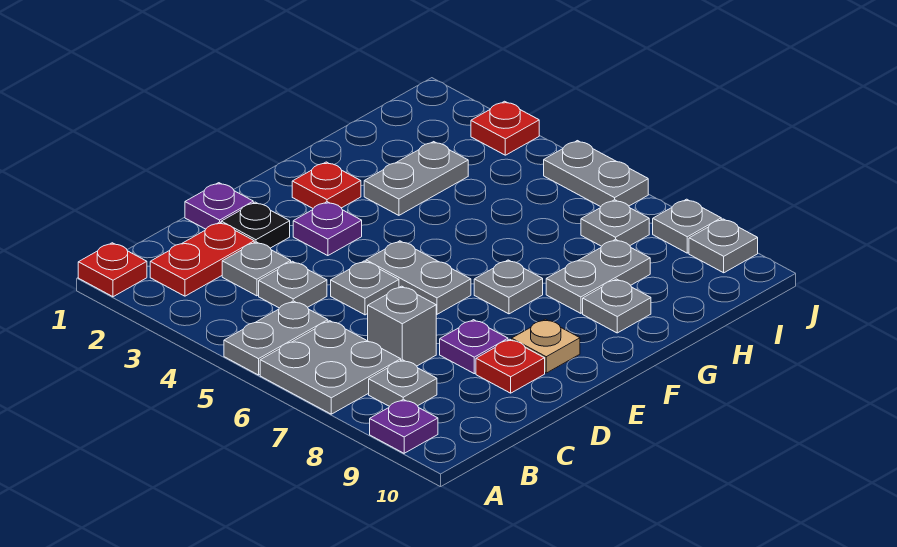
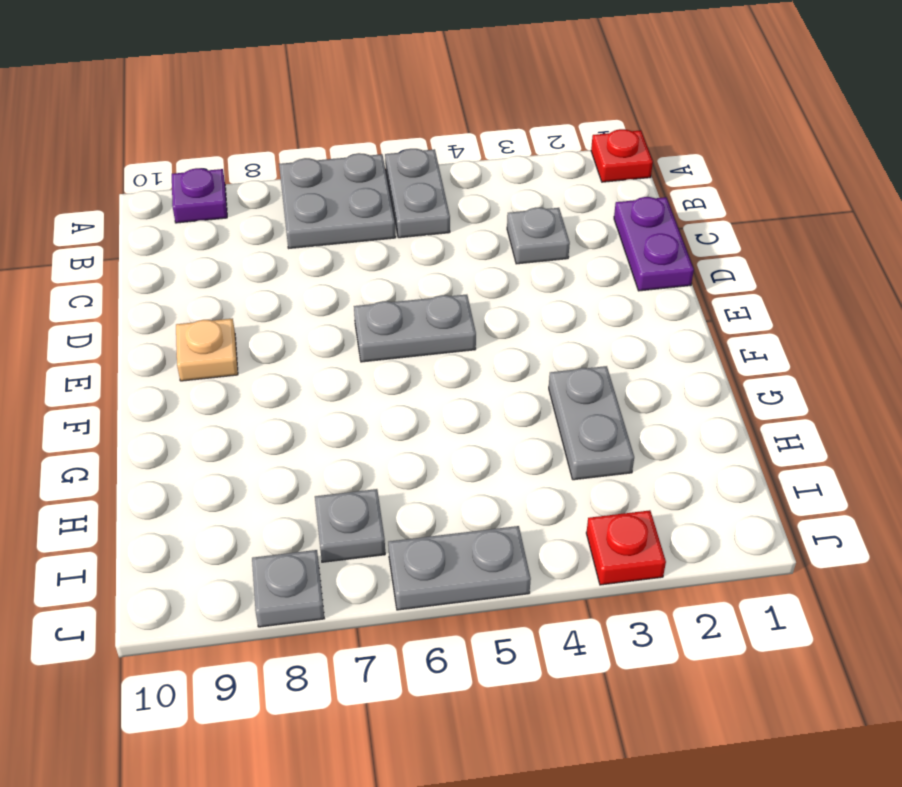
purple plate C1:D1 level 1 -> purple plate D1 level 1
none -> red plate B2:C2 level 1
none -> grey plate B8 level 1
none -> grey plate C4 level 1

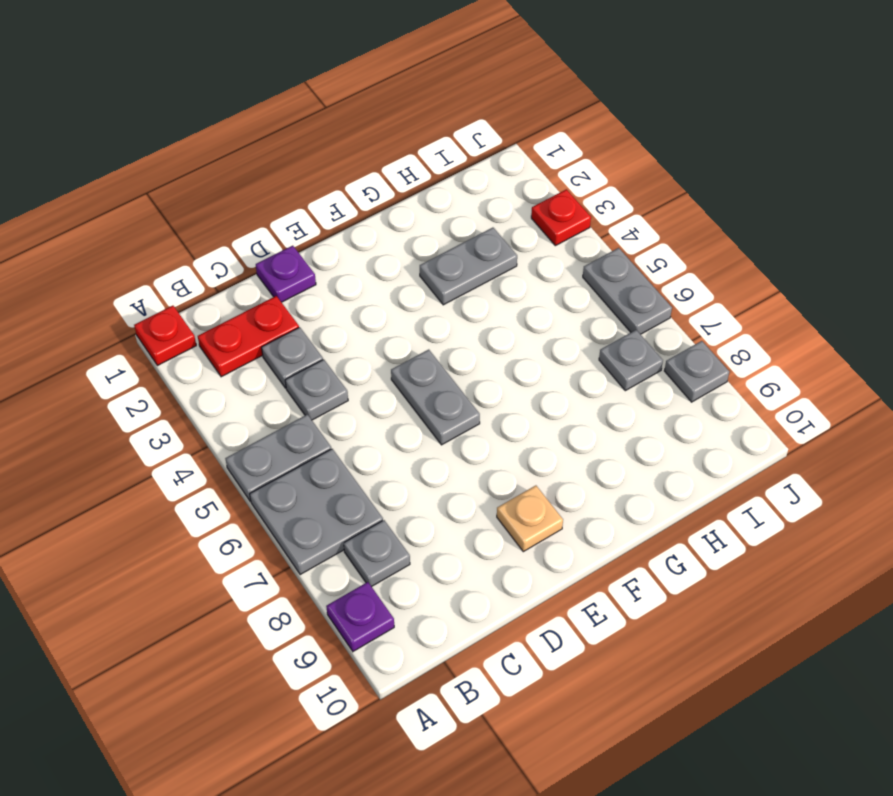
none -> grey brick C7 level 1
none -> black plate D2 level 1
none -> grey plate D5 level 1

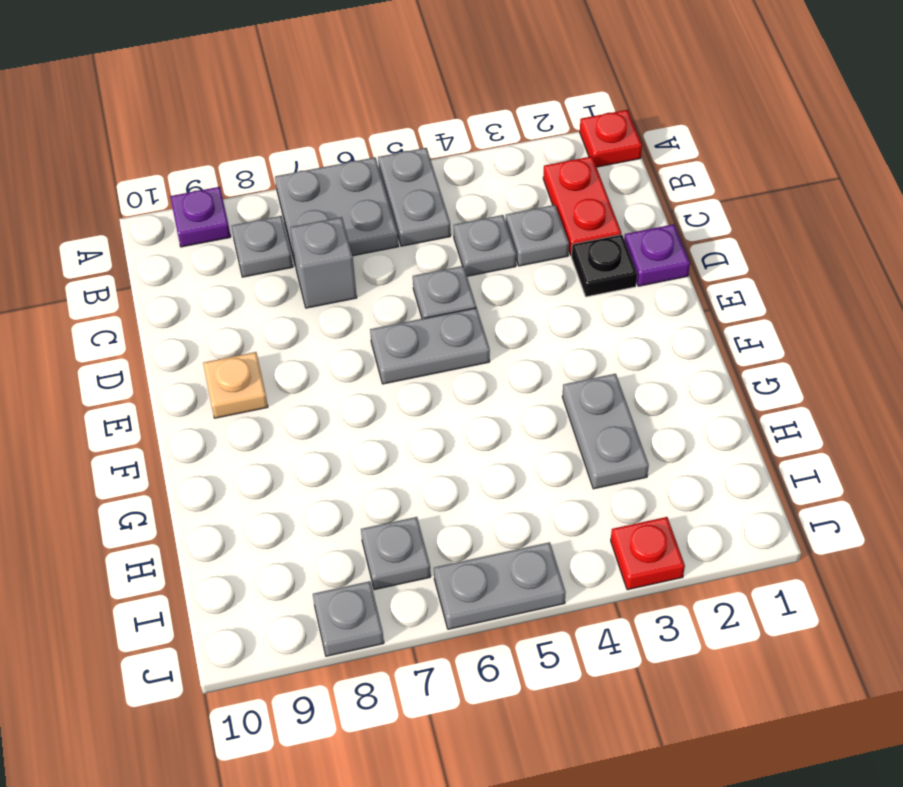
none -> purple plate D8 level 1
none -> red plate D9 level 1
none -> purple plate E3 level 1

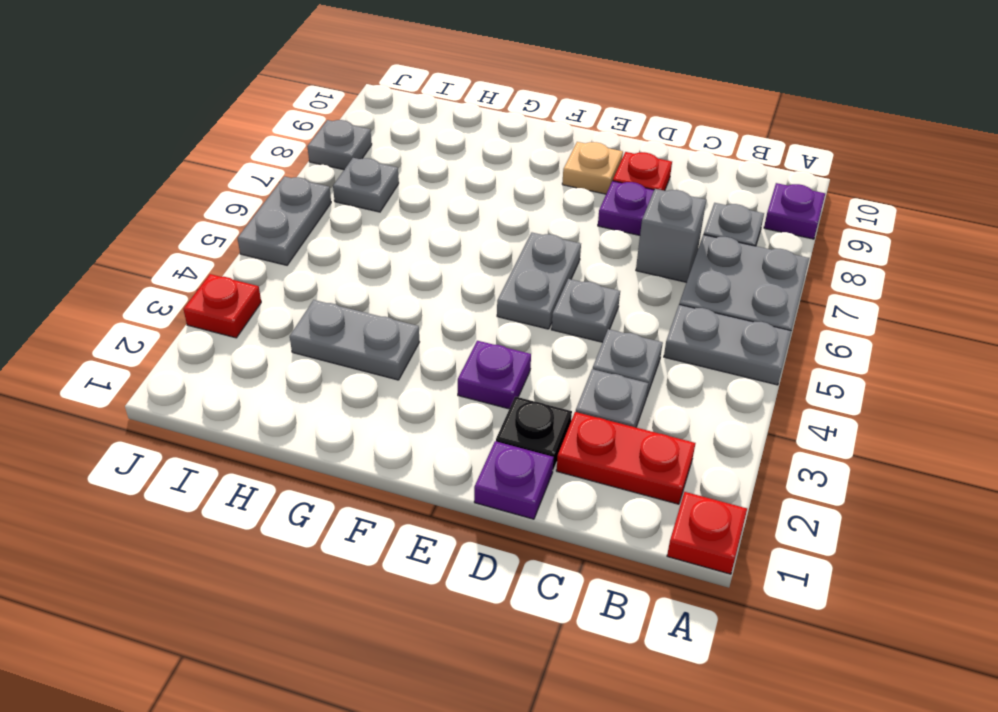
none -> red plate F2 level 1
none -> grey plate F7 level 1
none -> grey plate G8:H8 level 1

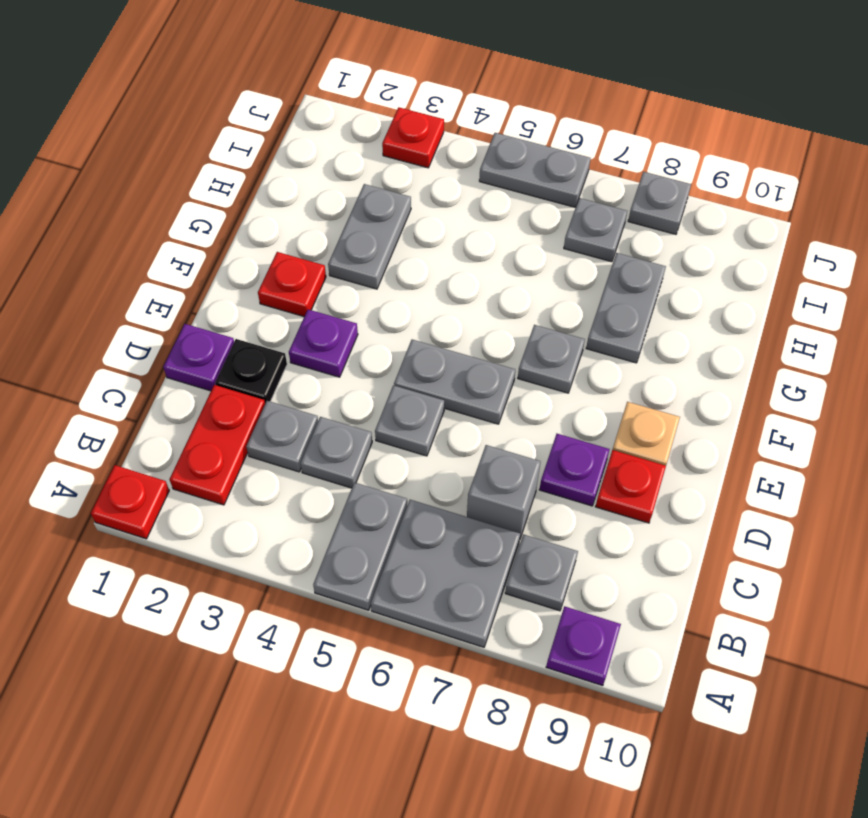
none -> grey plate G9 level 1
none -> grey plate J9 level 1

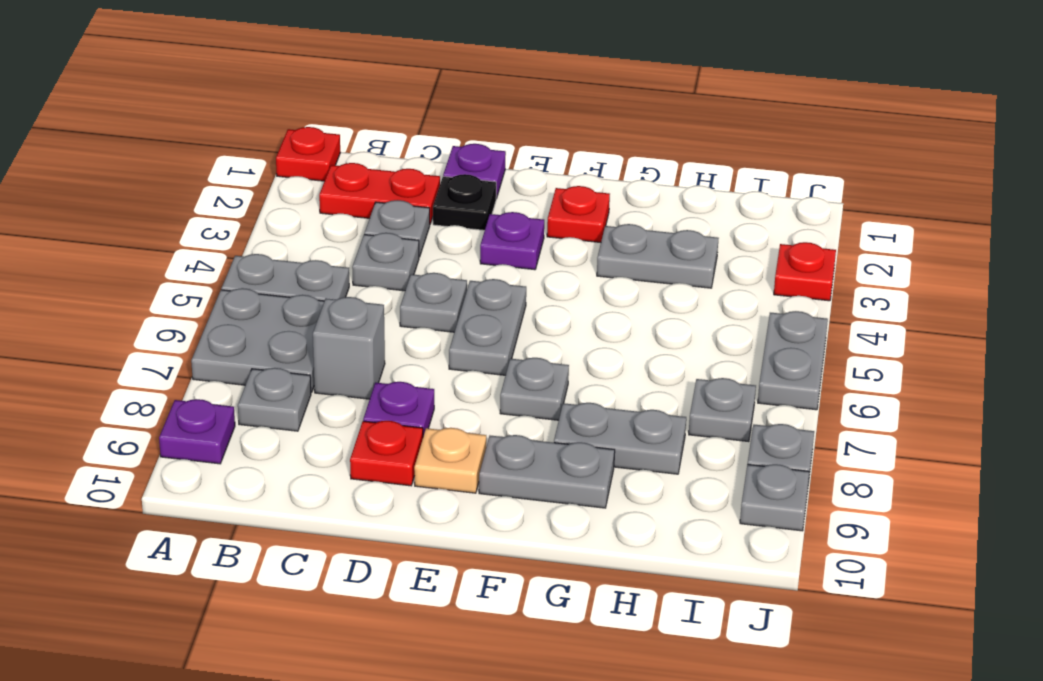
grey plate F9:G9 level 1 -> grey plate G9 level 1

